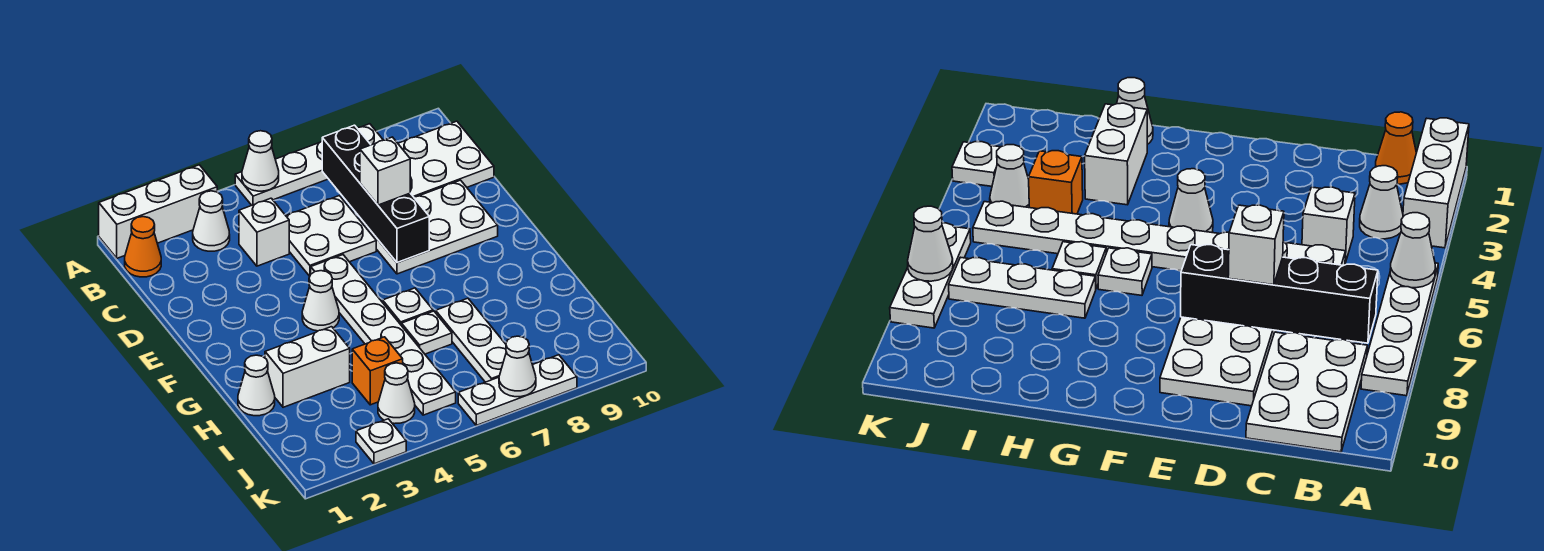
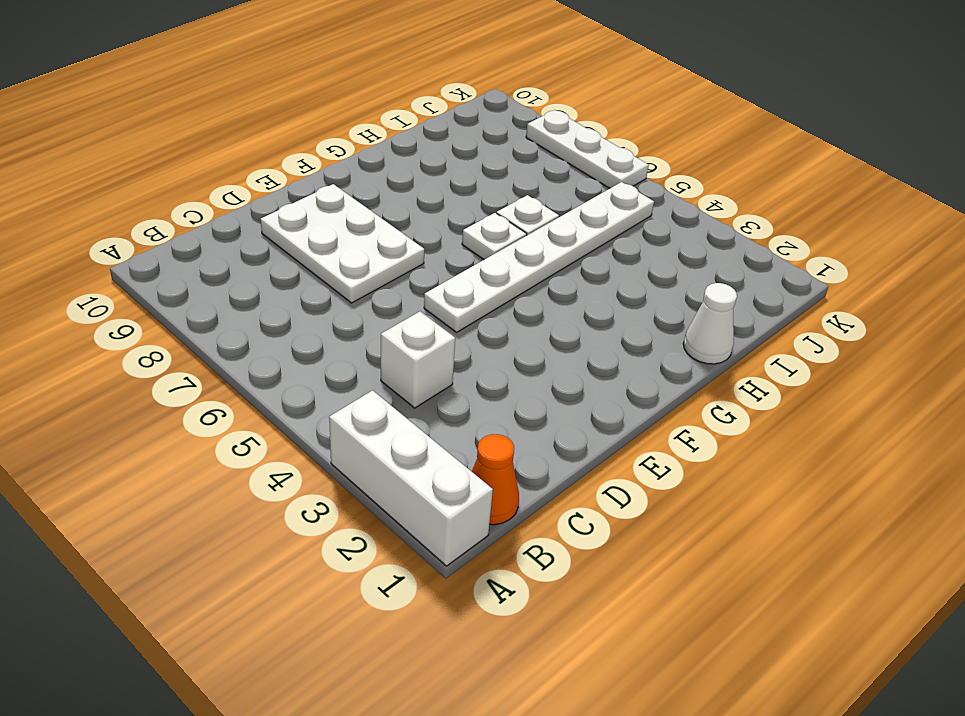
none -> white plate A5:A8 level 1
none -> white cone B3 level 1
none -> white plate B8:C10 level 1

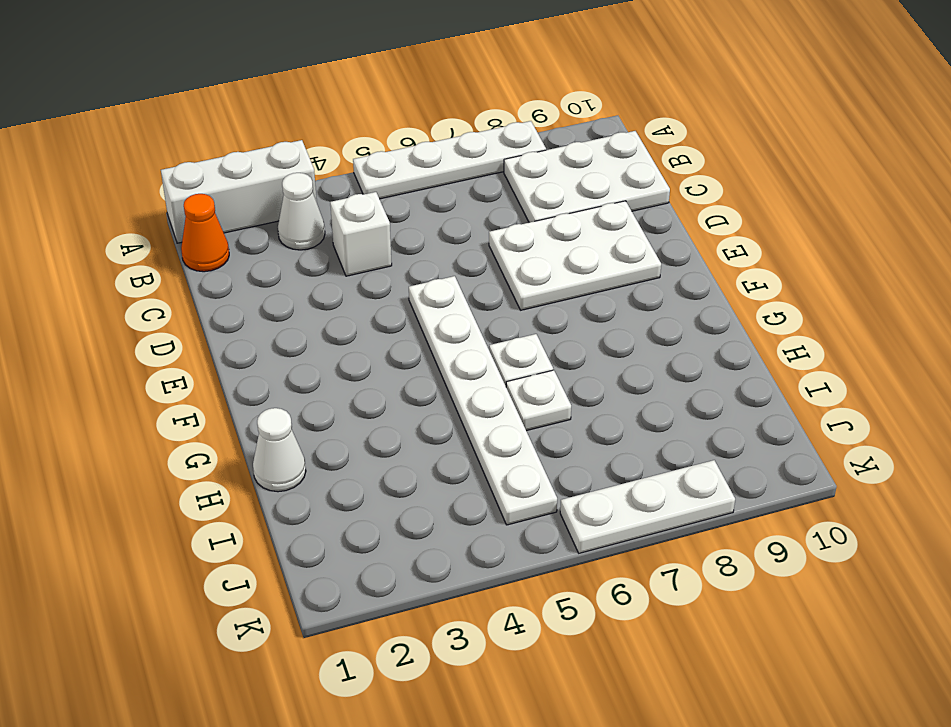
none -> white plate C5:D6 level 1
none -> white cone F4 level 1
none -> white brick H2:H3 level 1

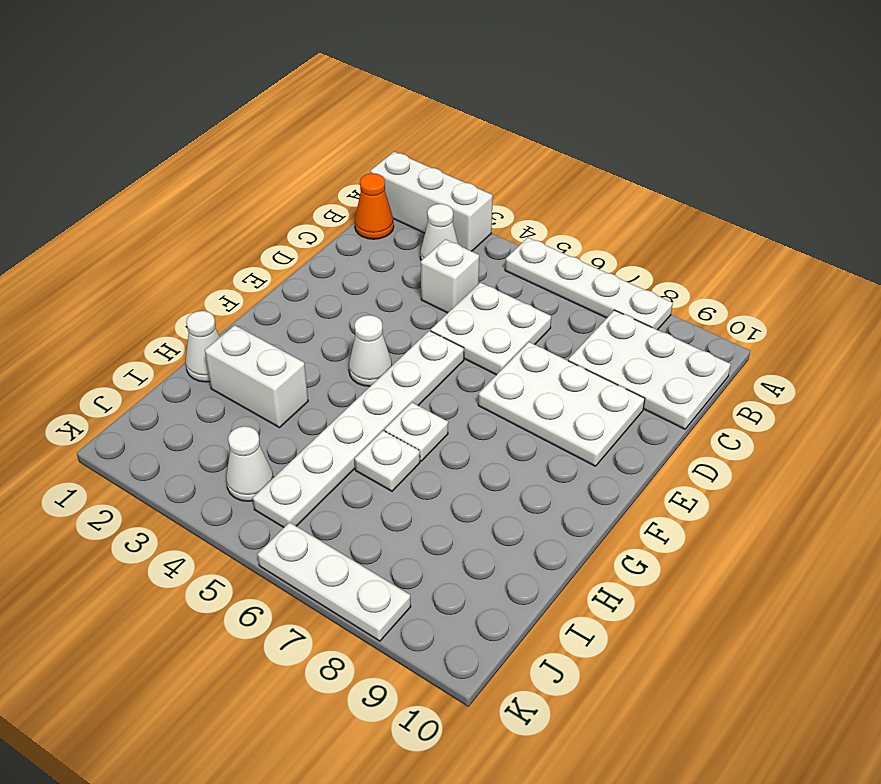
none -> white plate H7:J7 level 1
none -> orange brick I4 level 1
none -> white plate K3 level 1

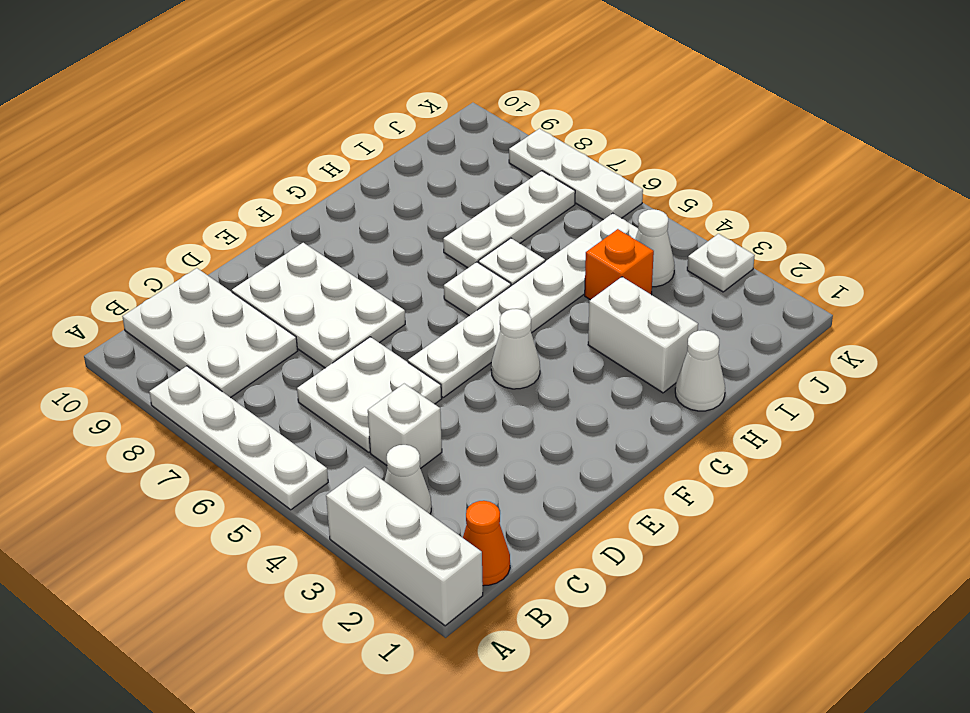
none -> white cone A5 level 2
none -> black brick B7:E7 level 2
none -> white cone K7 level 2

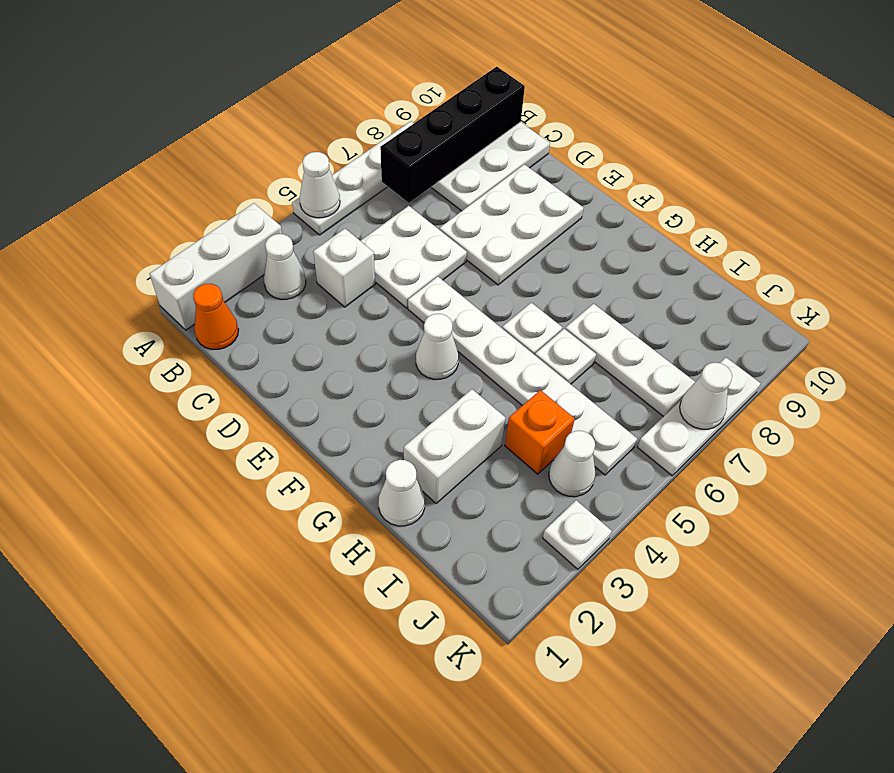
black brick B7:B10 level 2 -> black brick B7:E7 level 2
none -> white brick D7 level 3

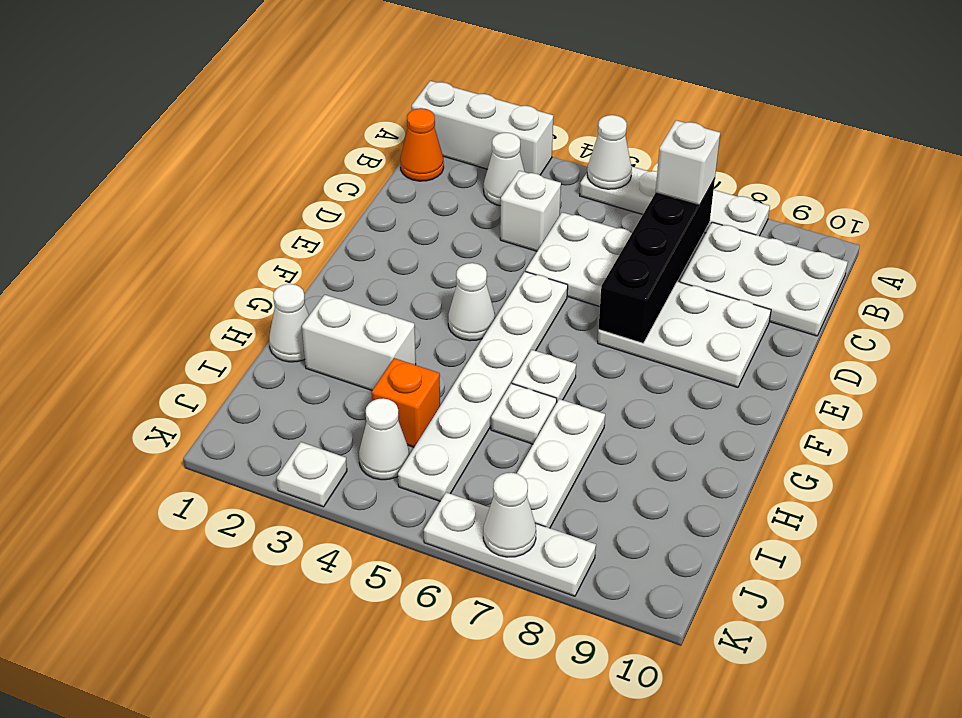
white brick B7 level 3 -> white brick D7 level 3

